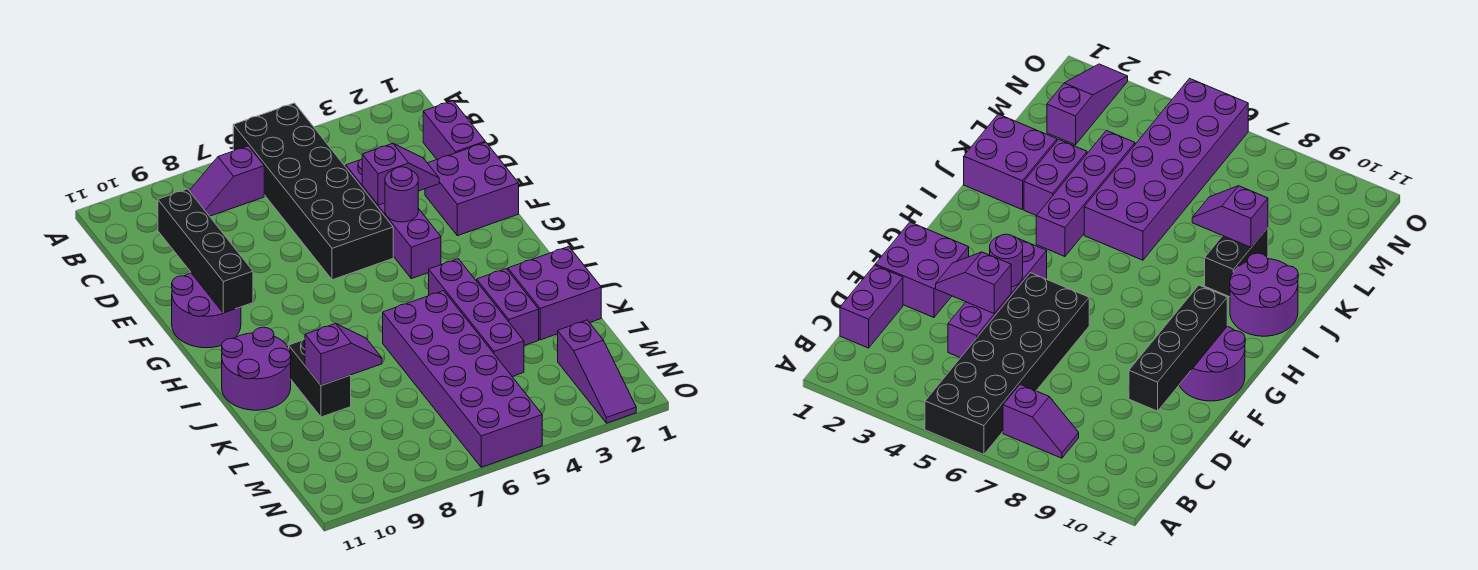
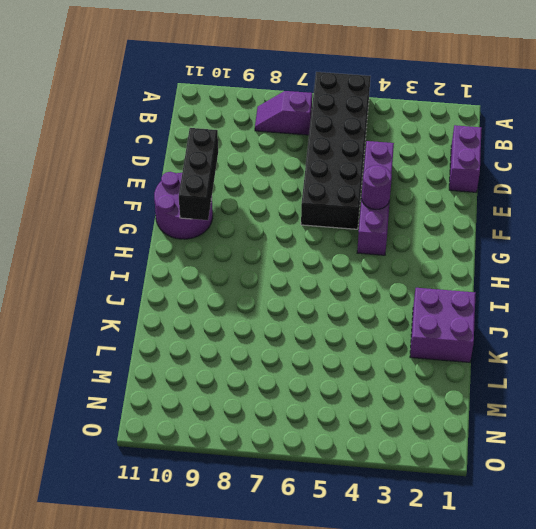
black brick E10:G10 level 2 -> black brick D10:G10 level 2
none -> purple brick E1:F2 level 1
none -> purple brick I4:L4 level 1
none -> purple round brick I10:J11 level 1

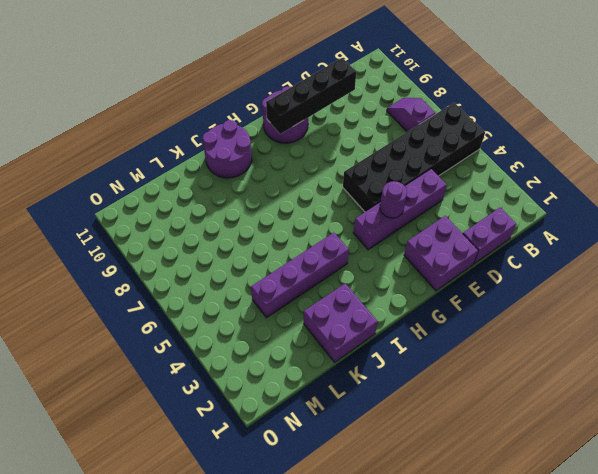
none -> purple brick J3:K3 level 1
none -> purple brick J5:O6 level 1
none -> black brick J9:K9 level 1

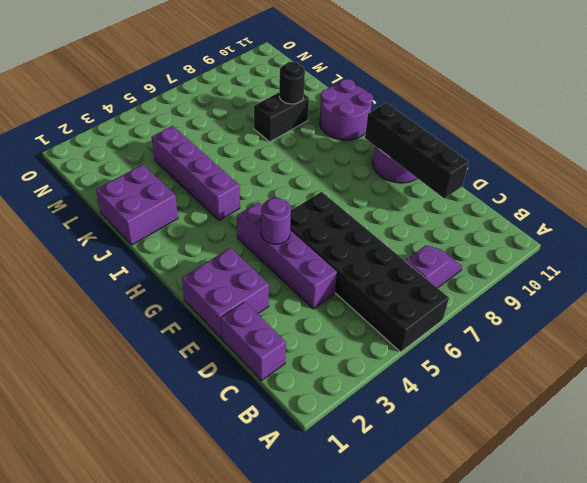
black brick K8:K9 level 1 -> black brick J9:K9 level 1
black round brick K9 level 2 -> purple slope K8:K9 level 2 top 9
none -> purple brick J3:K3 level 1
none -> purple brick J5:O6 level 1
none -> purple slope M2:O2 level 1 top M

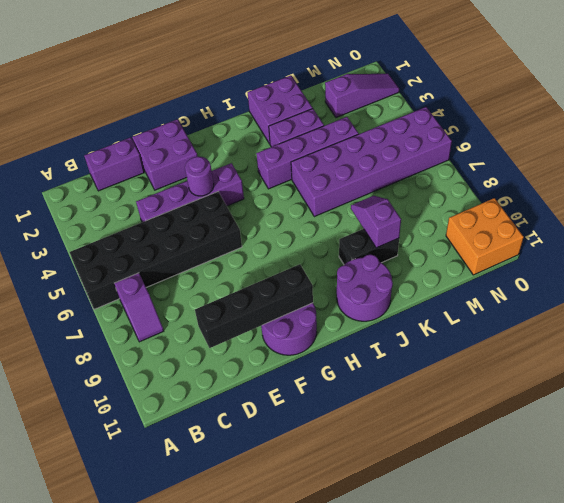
orange brick N10:O11 level 1 -> none
none -> purple slope E3:E4 level 2 top 4

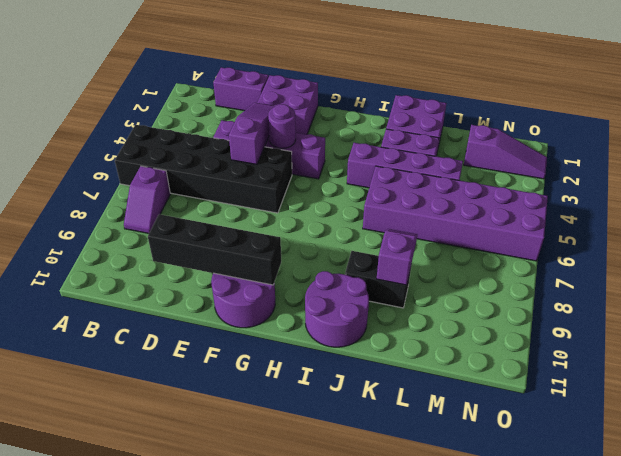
purple slope E3:E5 level 2 top 5 -> purple slope E3:E4 level 2 top 4

